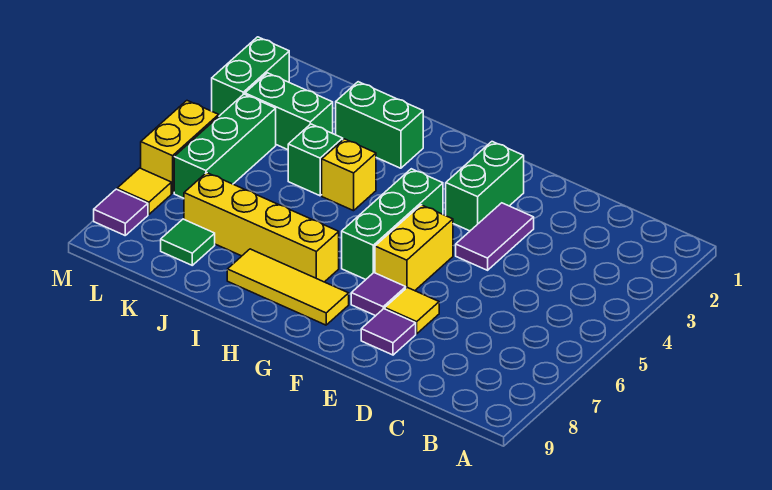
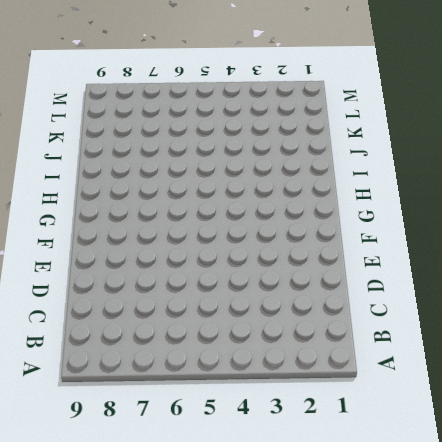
none -> purple tile E3:E4 level 1
none -> yellow tile E7 level 1
none -> purple tile E8 level 1

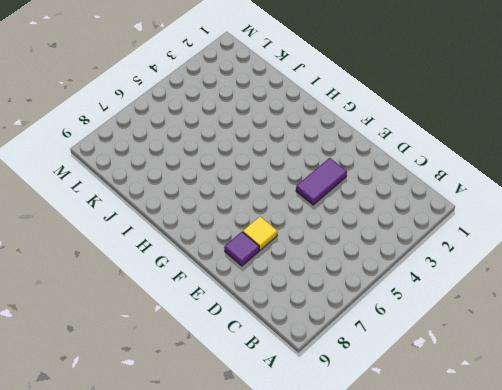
none -> green brick F2:F3 level 1
none -> yellow brick F5:F6 level 1
none -> purple tile F7 level 1

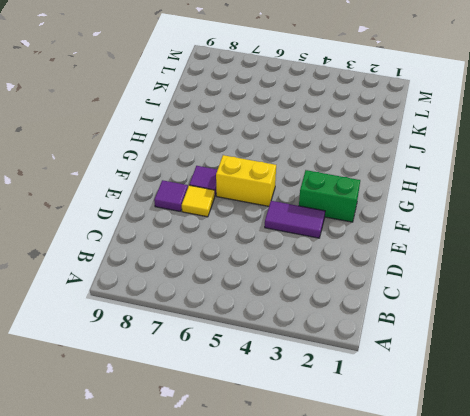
none -> green brick G4:G6 level 1
none -> yellow tile G8:I8 level 1
none -> yellow brick H7:K7 level 1

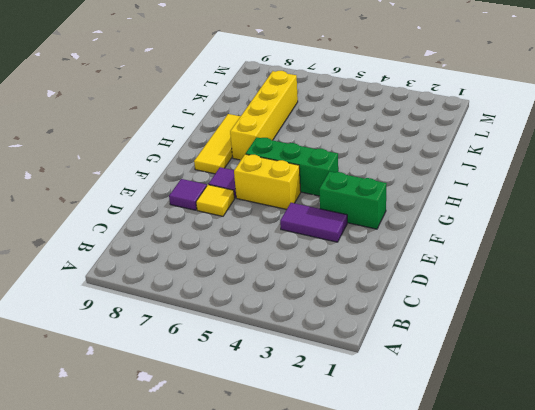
none -> green brick I2:J2 level 1
none -> yellow brick I4 level 1
none -> green brick J4 level 1

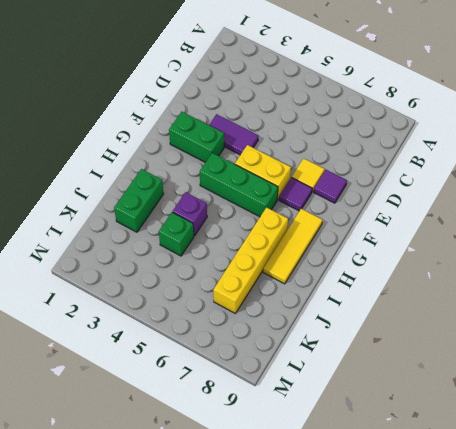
purple brick I4 level 1 -> yellow brick I4 level 1
none -> green brick K3:L3 level 1
none -> green tile K8 level 1
none -> green brick L4:L6 level 1

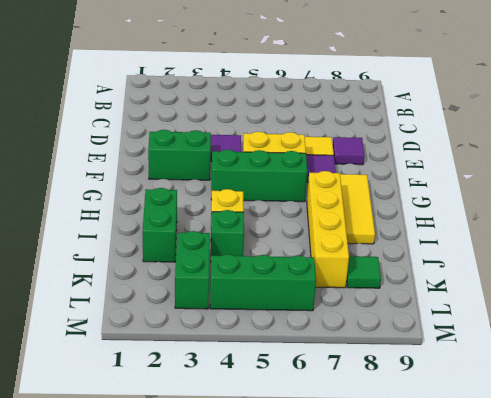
none -> green brick M2:M3 level 1
none -> yellow brick M5:M6 level 1
none -> yellow tile M7 level 1

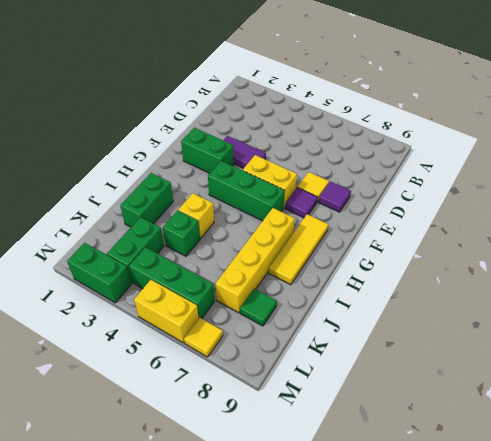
none -> purple tile M8 level 1

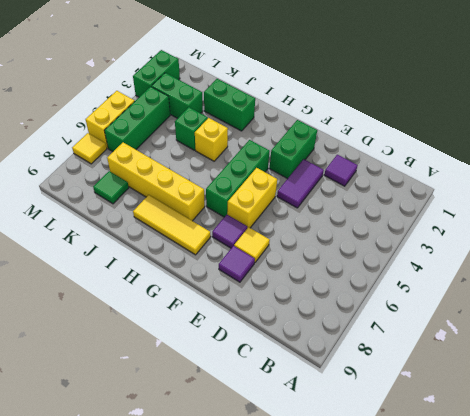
purple tile D2 level 1 -> purple tile M8 level 1

